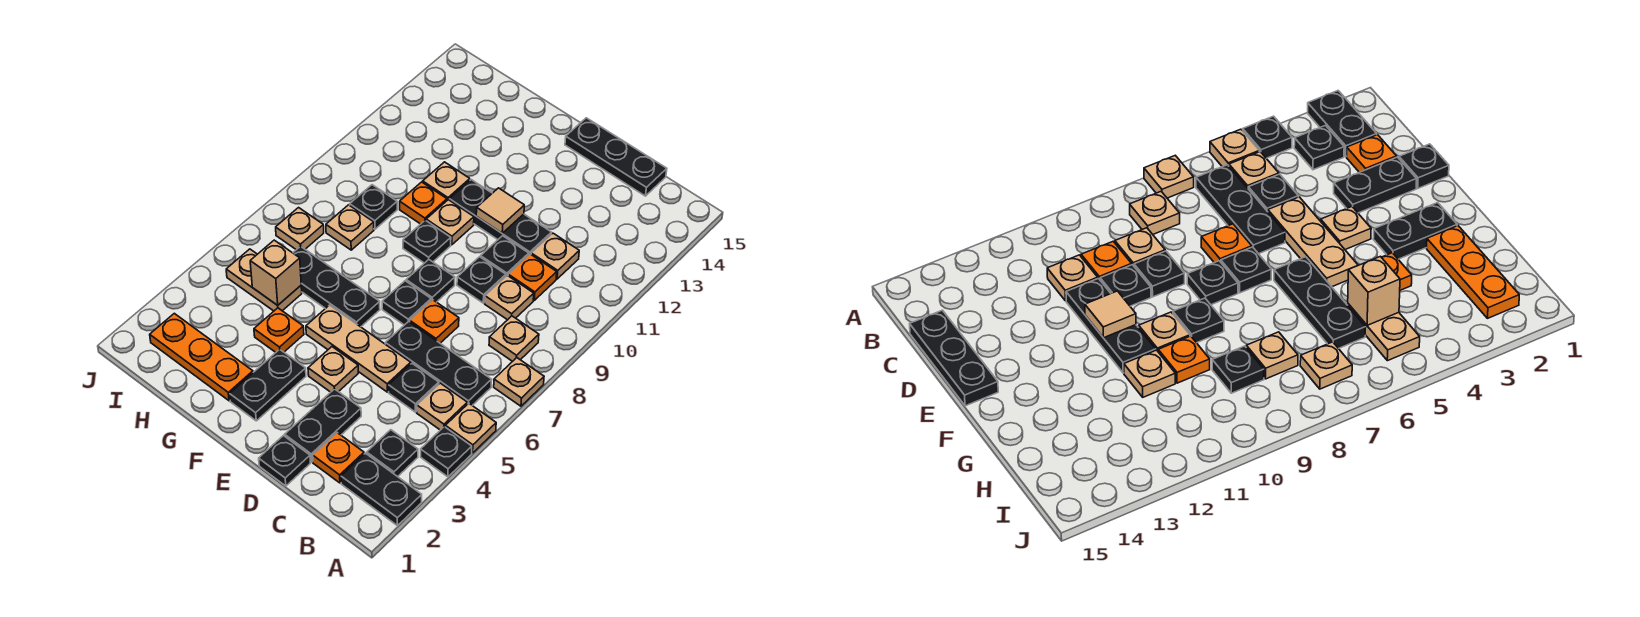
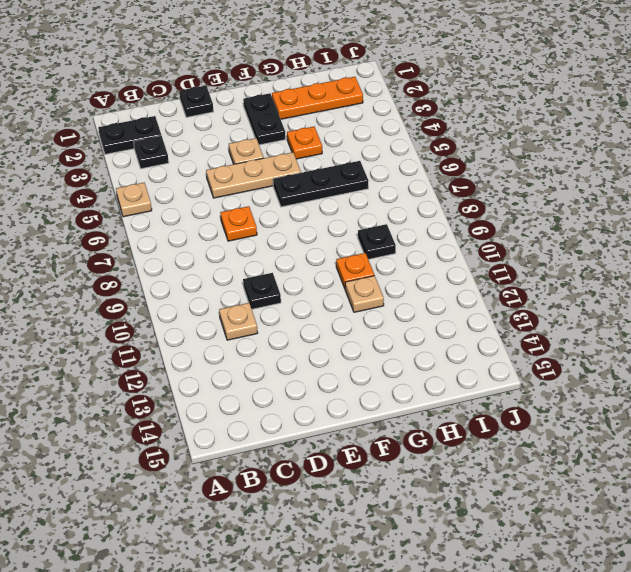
none -> black plate A4 level 1
none -> tan plate A7 level 1
none -> tan plate B5 level 1
none -> black plate B6:D6 level 1

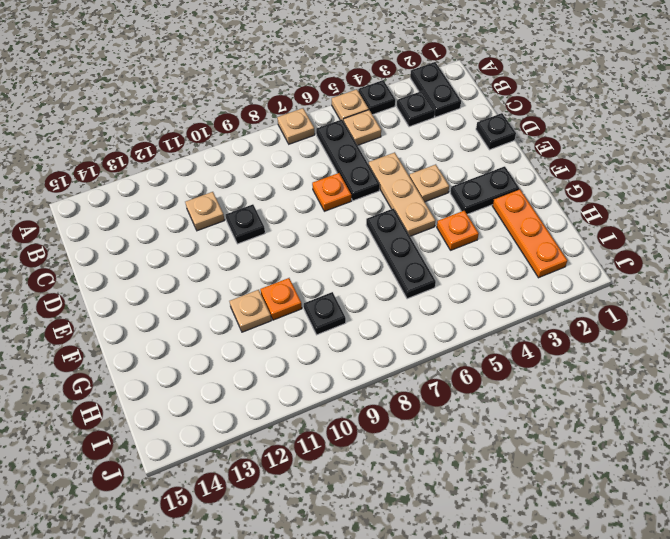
none -> tan plate B8 level 1
none -> orange plate C2 level 1
none -> black plate C5 level 1
none -> tan plate C9 level 1

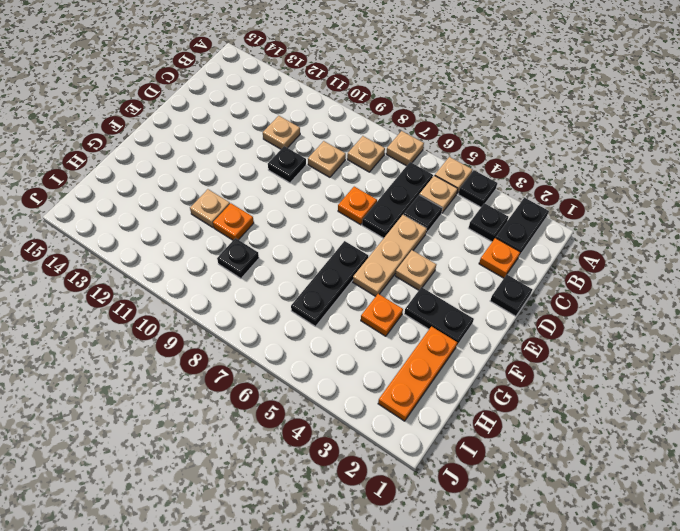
none -> orange plate C10 level 1
none -> black plate C15:E15 level 1
none -> black plate D2:D3 level 1
none -> black plate D9 level 1

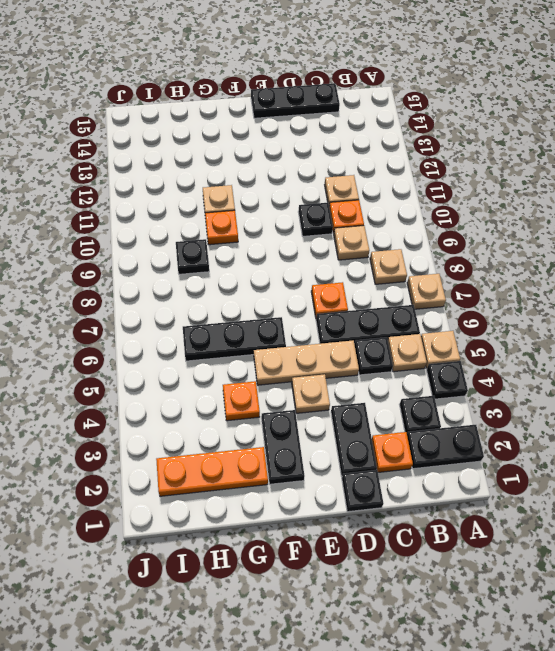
none -> black plate D9 level 1
none -> black plate D11:F11 level 1
none -> black plate E7 level 1
none -> black plate E8 level 1

